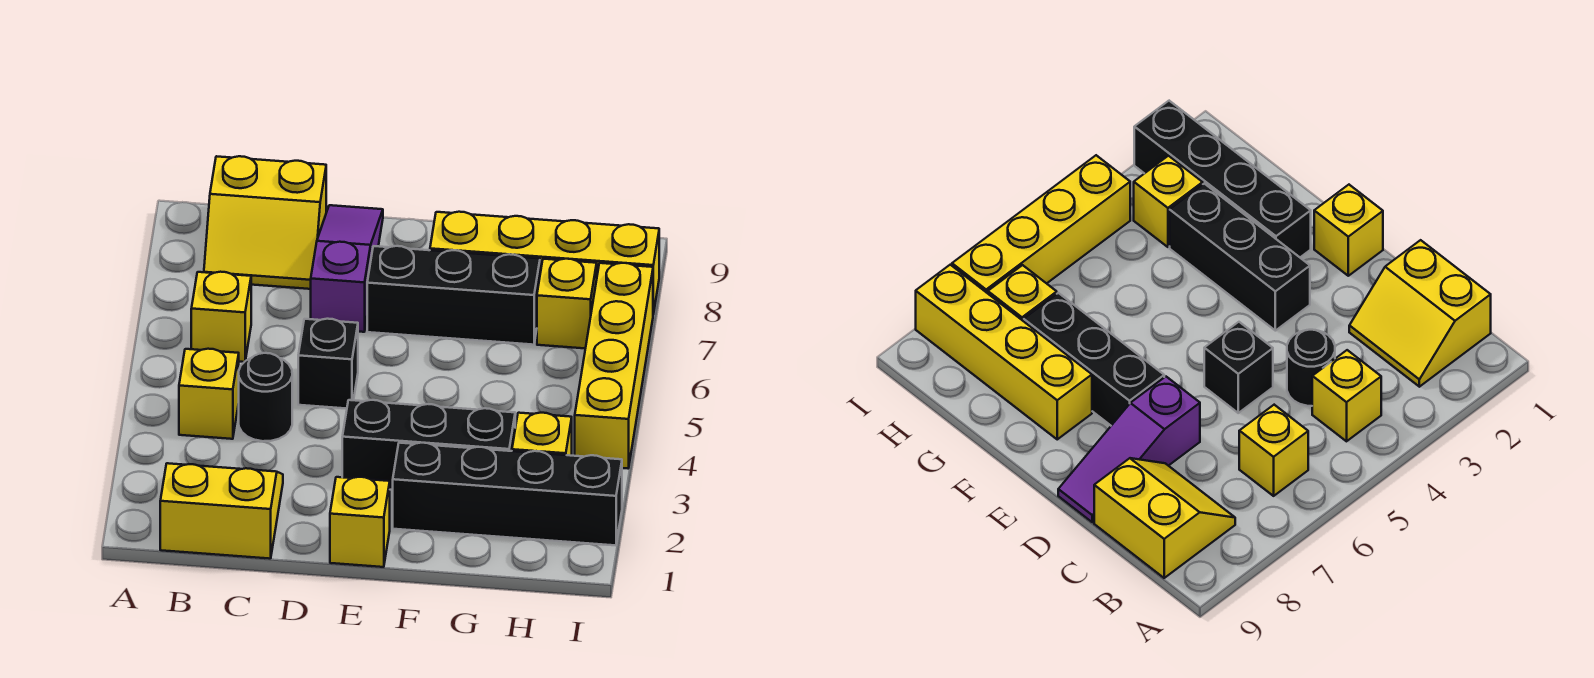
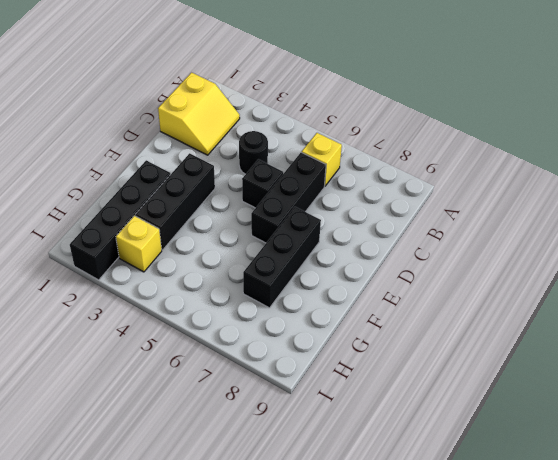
black brick C6:E6 level 1 -> none
none -> yellow brick B4 level 1
none -> yellow slope B8:C9 level 1 top 9
none -> purple slope D7:D9 level 1 top 7

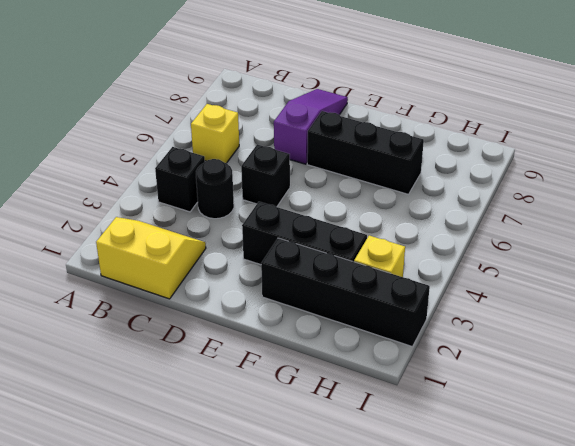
black brick B4 level 1 -> yellow brick B4 level 1
none -> yellow slope B8:C9 level 1 top 9
none -> yellow brick E1 level 1
none -> yellow brick F8:I8 level 1

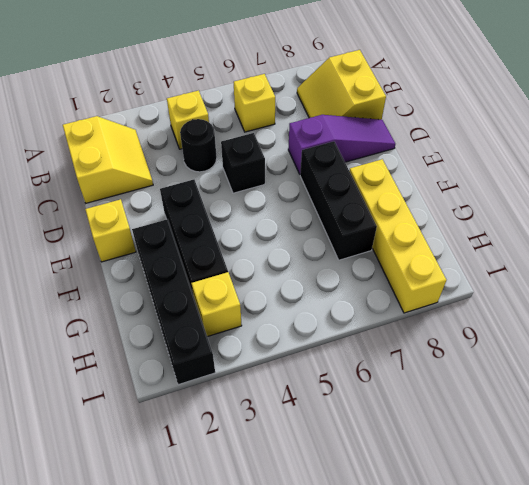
none -> yellow brick H7 level 1
none -> yellow brick I4:I7 level 1

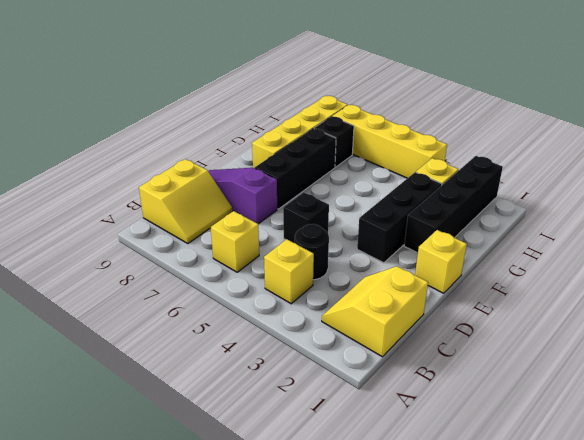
black brick H7 level 1 -> yellow brick H7 level 1

